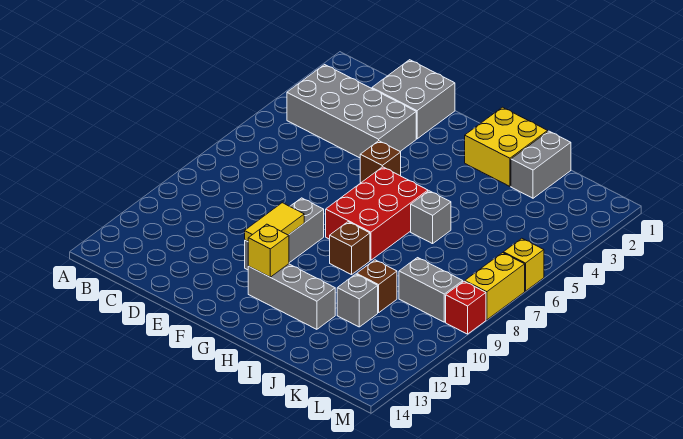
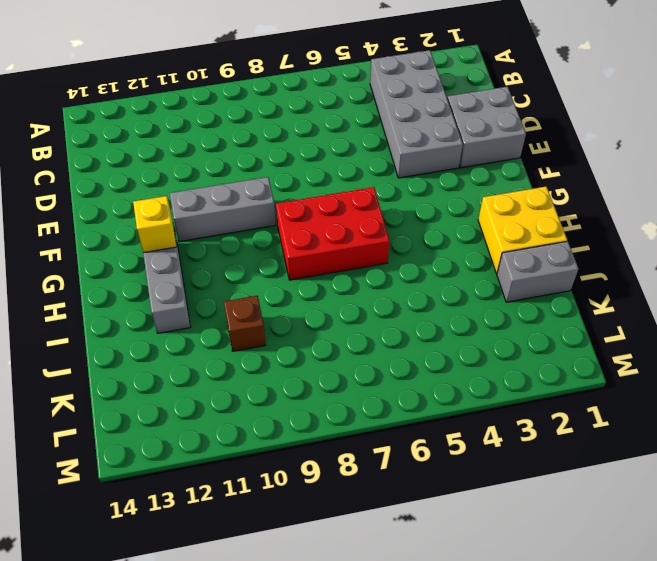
none -> brown brick F5 level 1
none -> brown brick H9 level 1
none -> grey brick I6 level 1

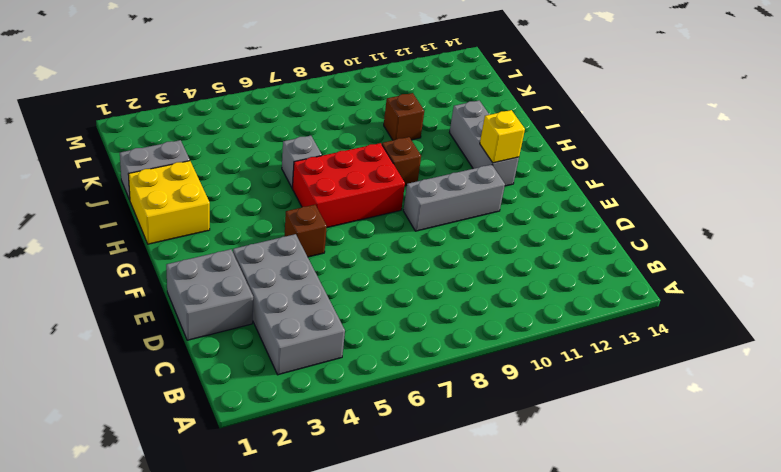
none -> grey brick J11 level 1
none -> grey brick K9:L9 level 1
none -> yellow brick M6 level 1

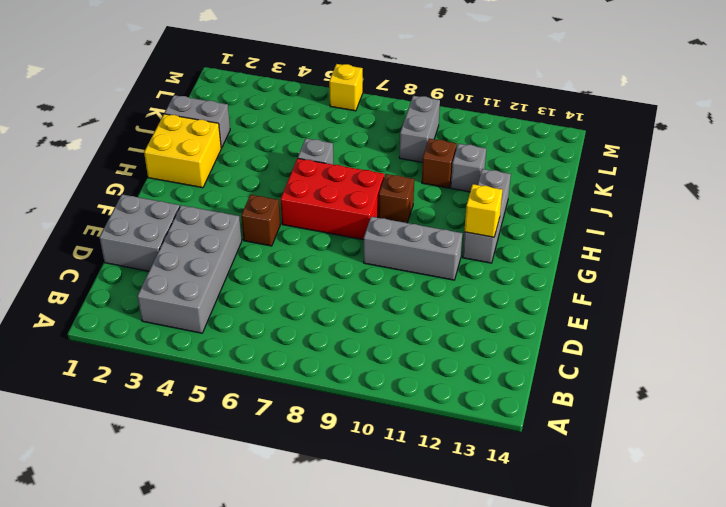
none -> yellow brick M7:M8 level 1
none -> red brick M9 level 1
none -> yellow tile F10:F11 level 2

